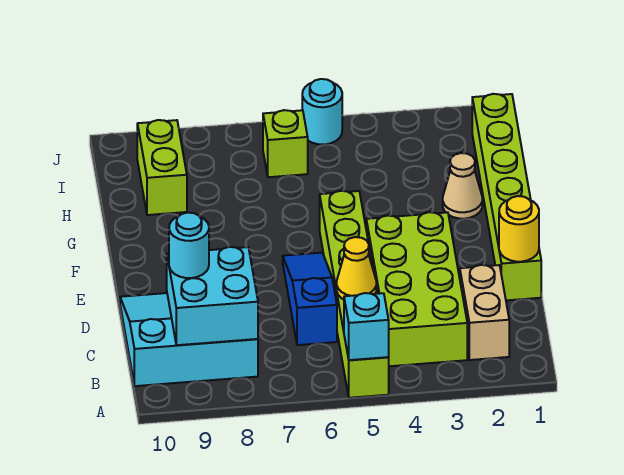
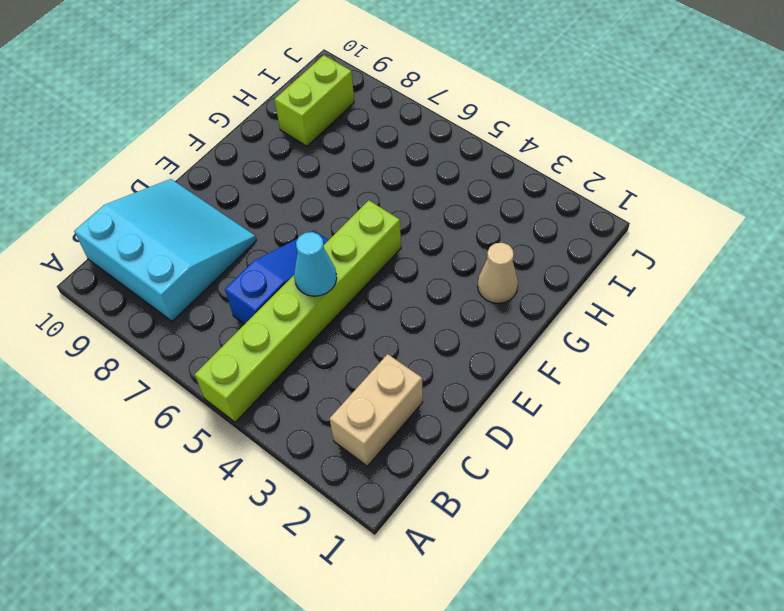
cyan cone D5 level 2 -> none
none -> lime brick B3:E4 level 1
none -> lime brick D1:I1 level 1
none -> lime brick I6 level 1

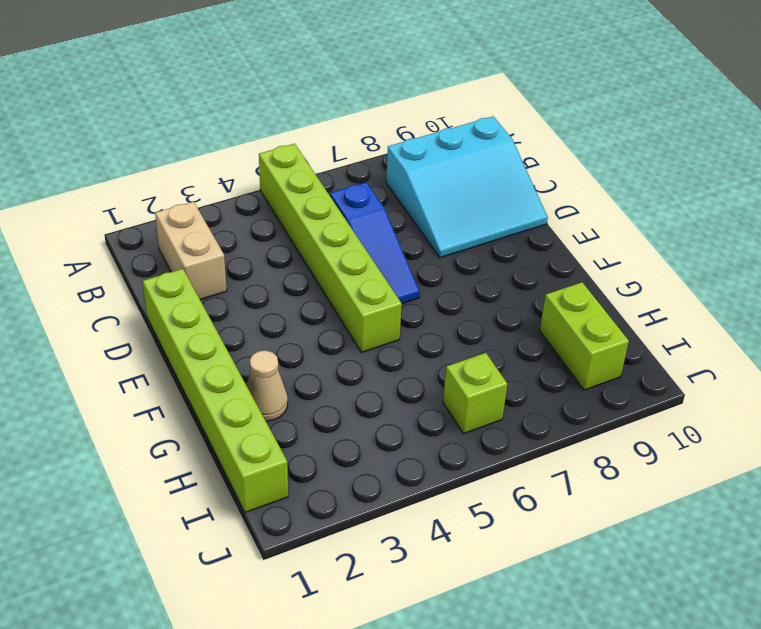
none -> lime brick B3:E4 level 1
none -> cyan round brick J5 level 1
none -> cyan brick A5 level 2

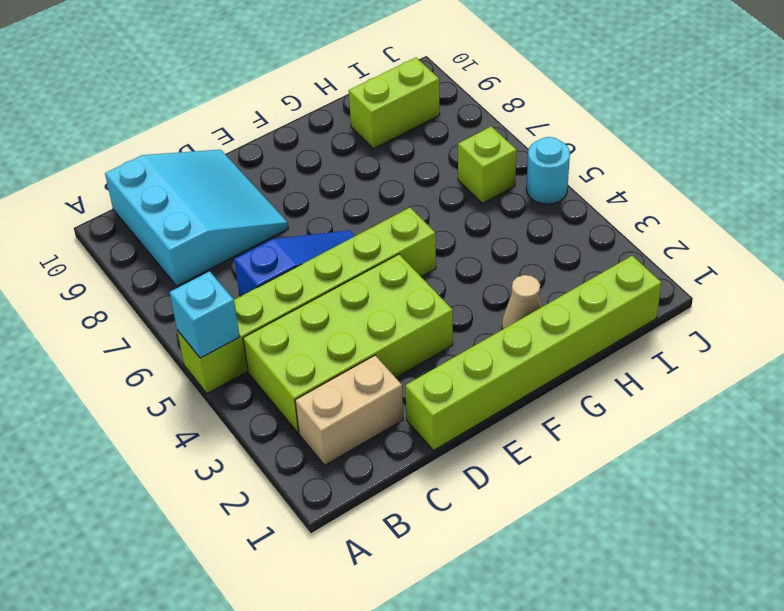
none -> cyan brick B8:C9 level 2
none -> yellow cone C5 level 2
none -> yellow round brick D1 level 2

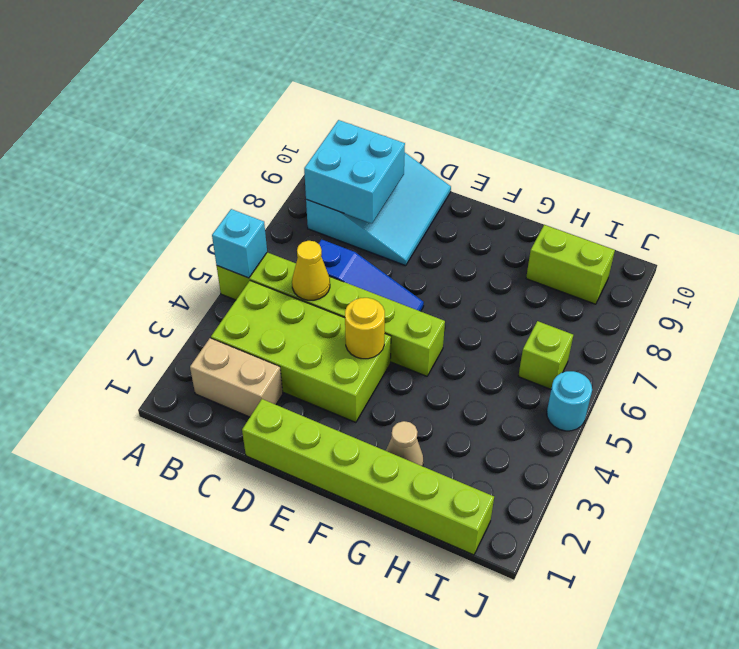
yellow round brick E4 level 2 -> yellow round brick D1 level 2
none -> cyan round brick C9 level 3

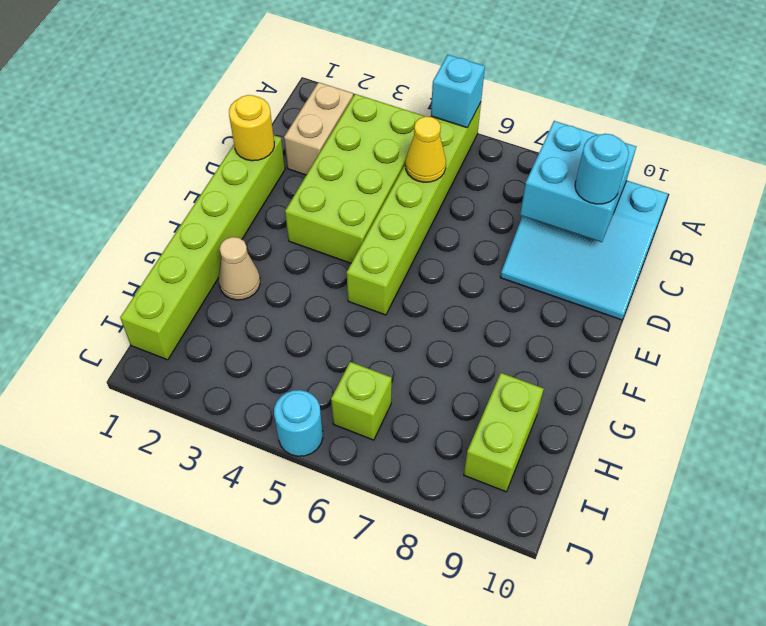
none -> blue slope C6:E6 level 1 top C

